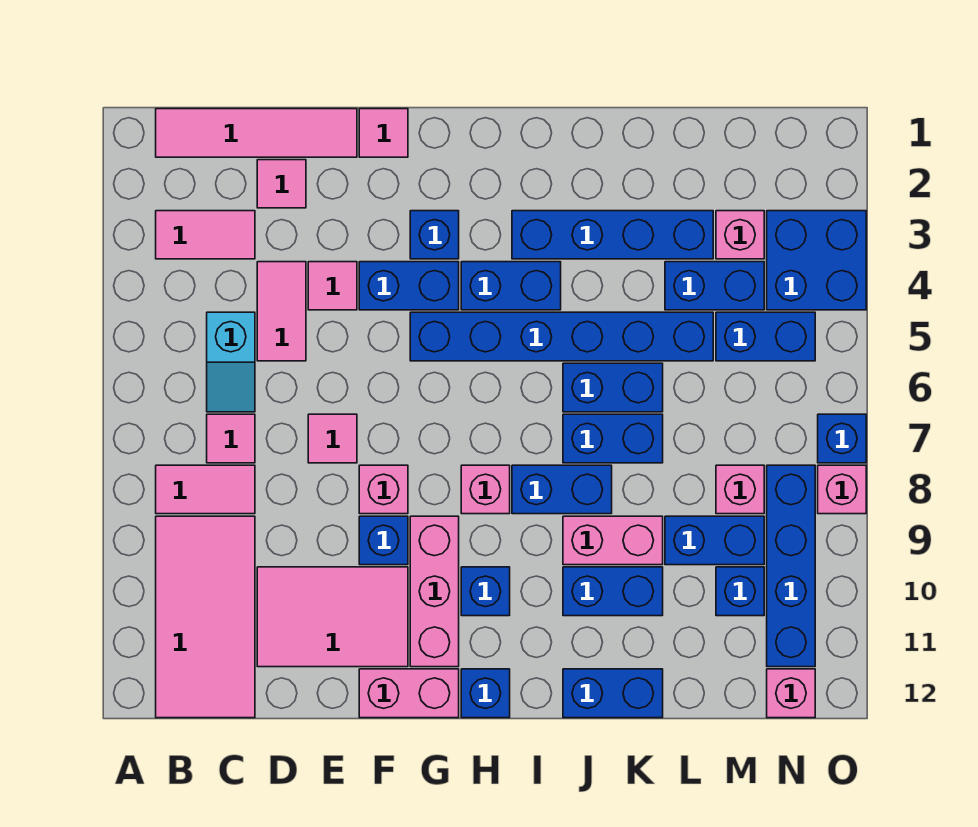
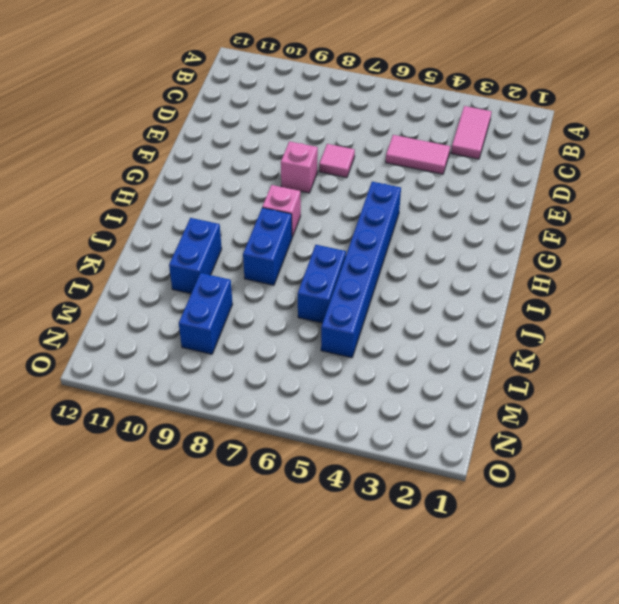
none -> pink tile B1:E1 level 1
none -> pink tile B8:C8 level 1
none -> pink tile B9:C12 level 1
none -> cyan slope C5:C6 level 1 top 5

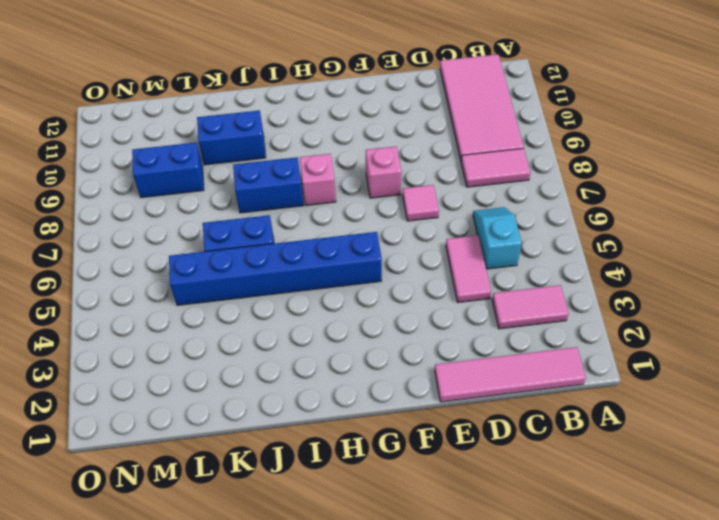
none -> pink tile C7 level 1
none -> pink tile D2 level 1
none -> pink tile D10:F11 level 1
none -> pink tile E4 level 1

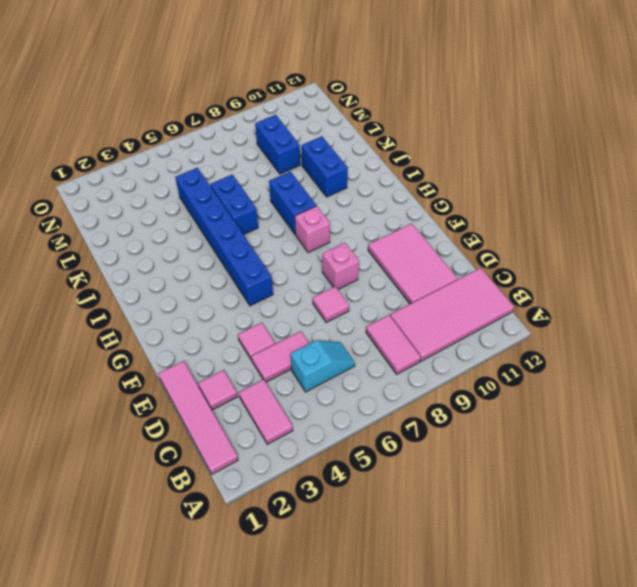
none -> pink tile C7 level 1
none -> pink tile F1 level 1
none -> blue brick F4:G4 level 1
none -> blue brick F9 level 1

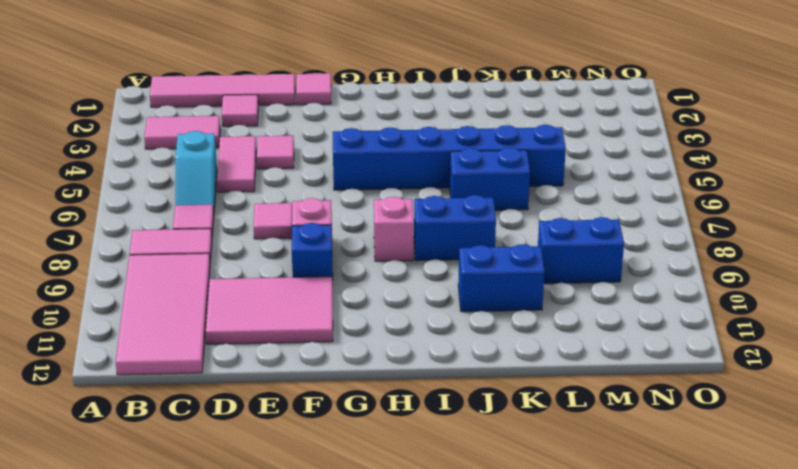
none -> blue brick F4:G4 level 1
none -> pink brick F12:G12 level 1
none -> blue brick G3 level 1
none -> pink brick G9:G11 level 1

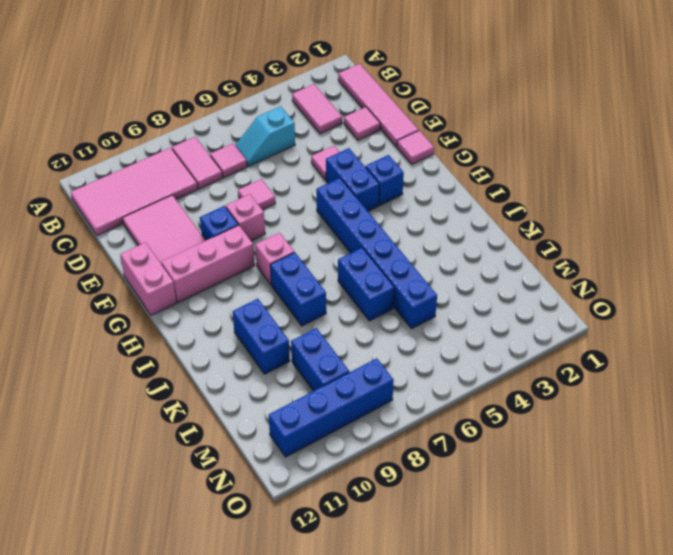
none -> pink tile D4:D5 level 1
none -> blue brick H4:I4 level 1
none -> blue brick H10 level 1
none -> blue brick H12 level 1

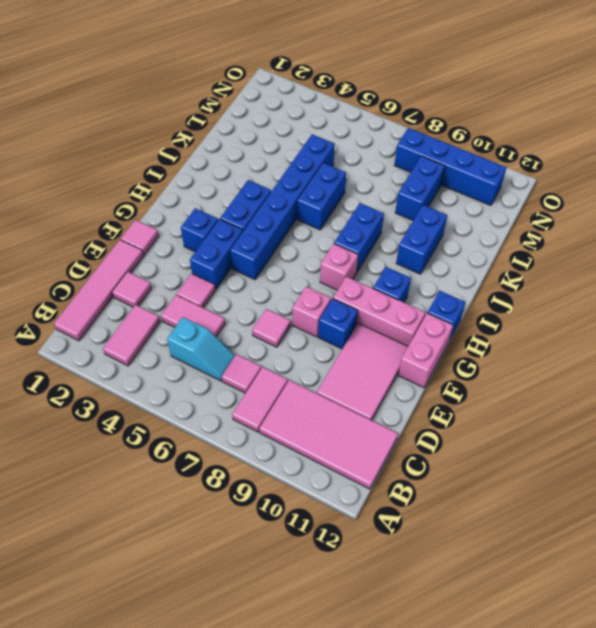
none -> blue brick I3:L3 level 1
none -> blue brick J7:K7 level 1
none -> pink brick J9:K9 level 1
none -> blue brick J12:K12 level 1

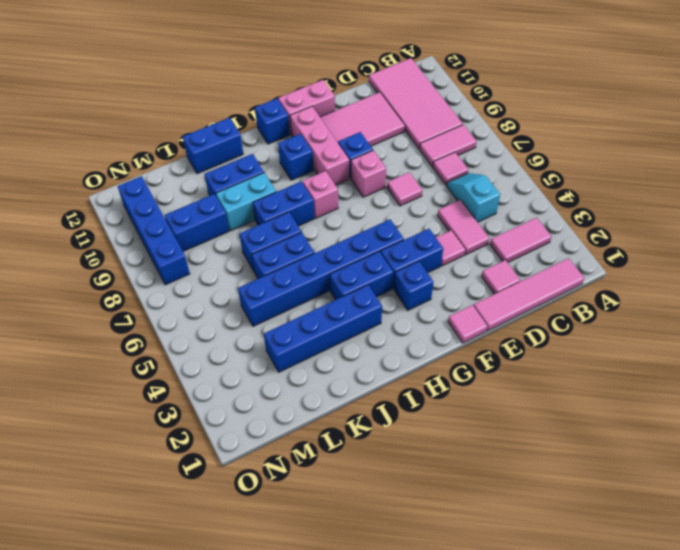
cyan brick J9:K9 level 1 -> pink brick J9:K9 level 1
none -> blue brick L4:M4 level 1
none -> pink brick M3 level 1
none -> blue brick M5:N5 level 1
none -> pink brick M8 level 1

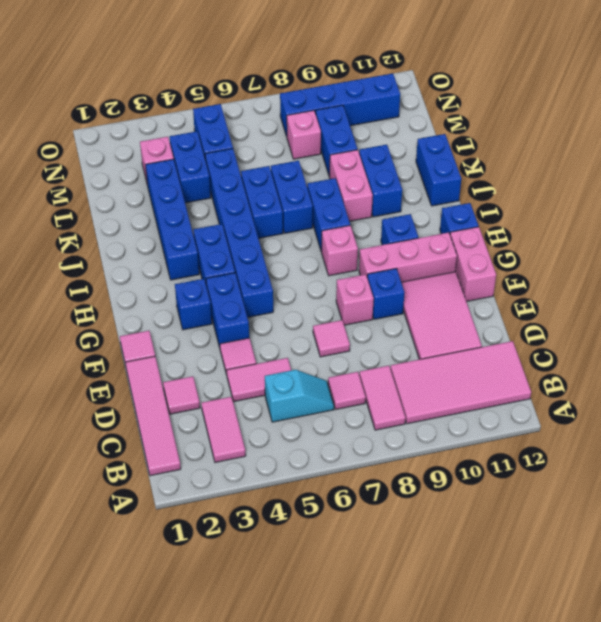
none -> blue brick M10 level 1
none -> blue brick N3:O4 level 1
none -> pink brick N12 level 1
none -> blue brick O7 level 1

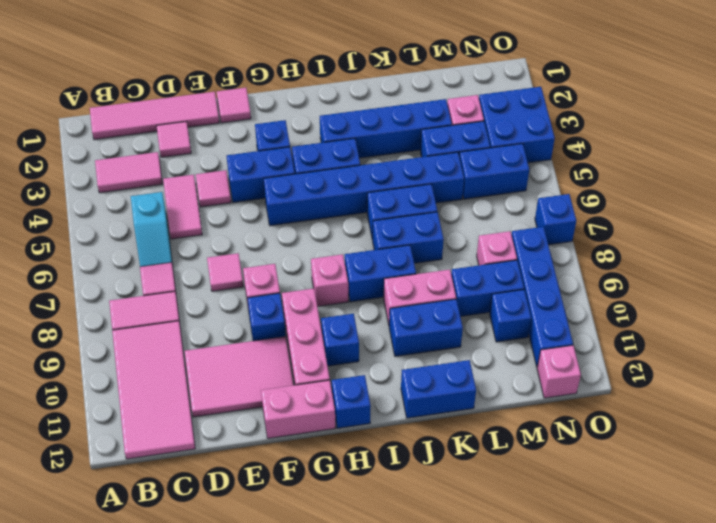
none -> pink brick O8 level 1

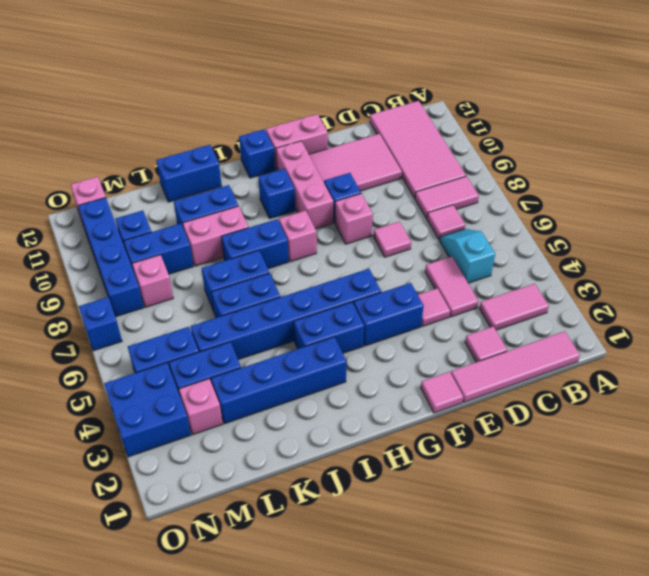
none -> blue brick G3 level 1
none -> pink brick O8 level 1

